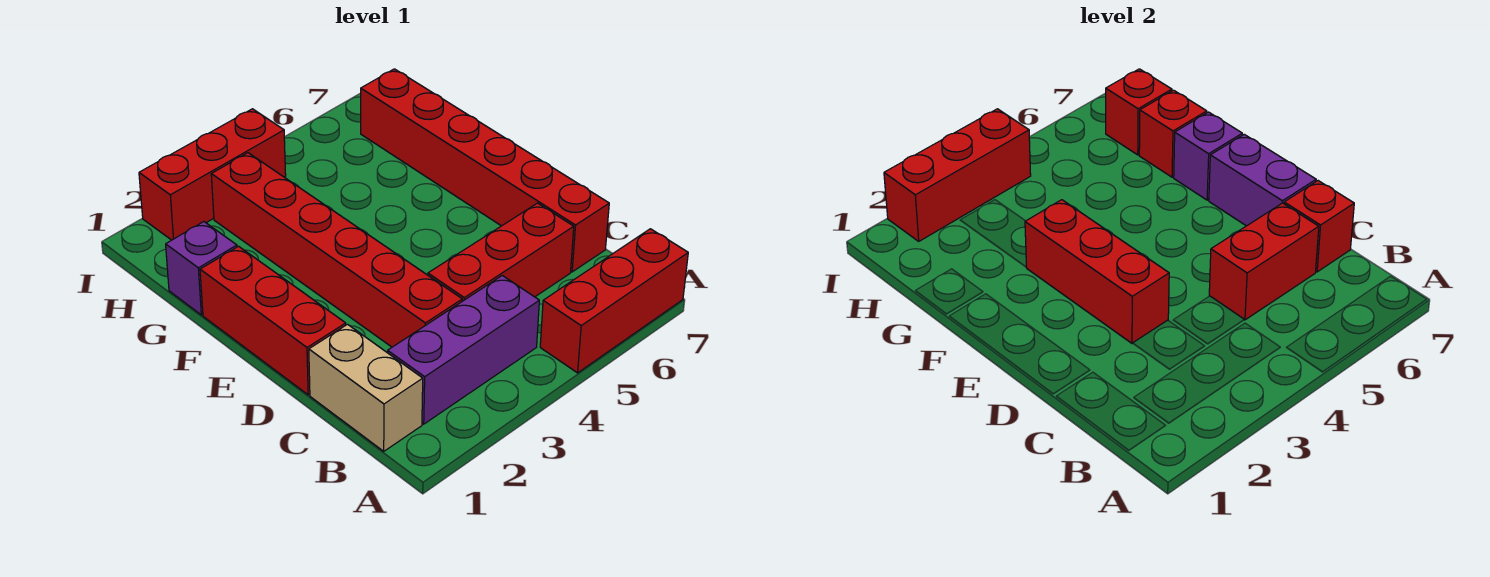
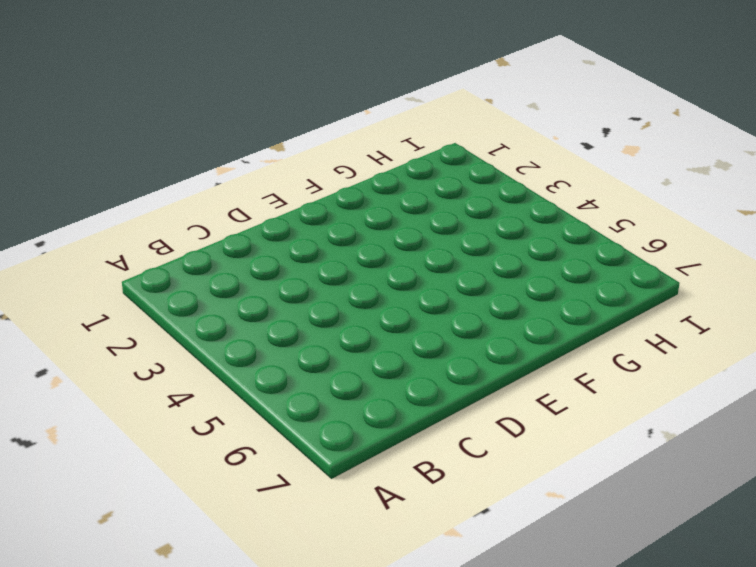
none -> red brick A5:A7 level 1
none -> tan brick B1:C1 level 1
none -> purple brick B2:B4 level 1

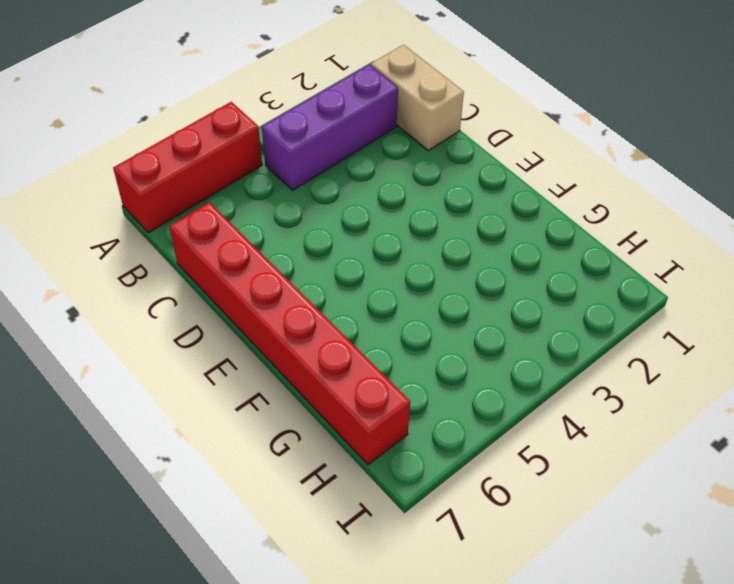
none -> red brick C3:H3 level 1
none -> red brick C4:C6 level 1
none -> red brick D1:F1 level 1

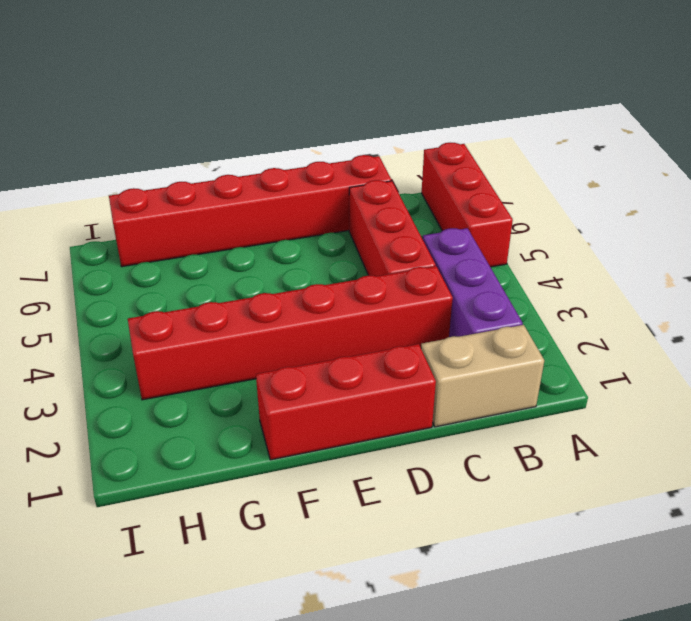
none -> purple brick G1 level 1
none -> red brick I2:I4 level 1
none -> red brick C5:C6 level 2

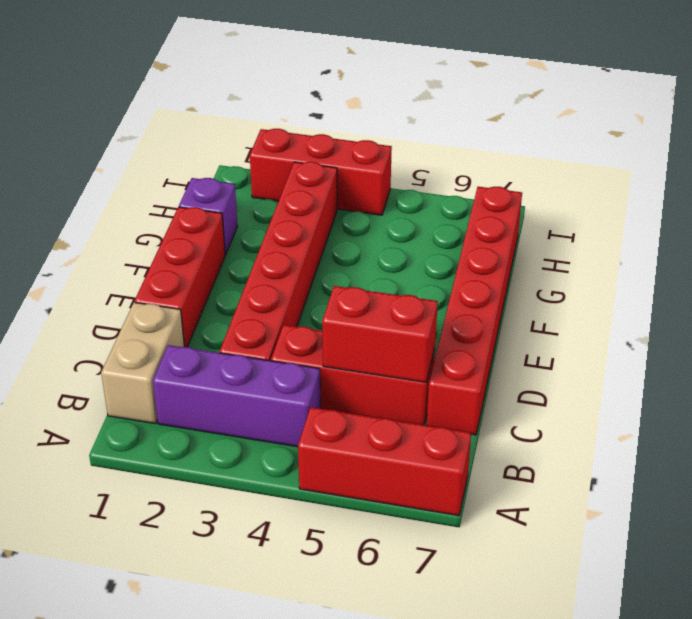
none -> red brick C7 level 2
none -> red brick D3:F3 level 2
none -> purple brick D7:E7 level 2

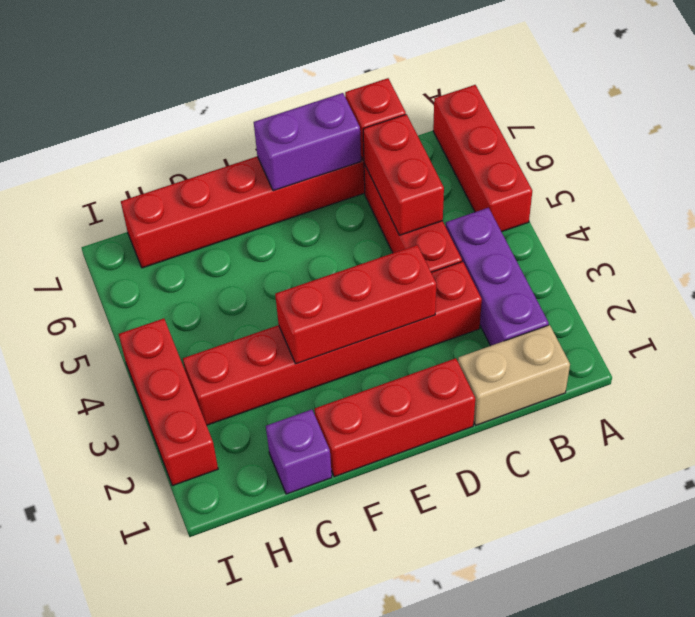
none -> purple brick F7 level 2
none -> red brick G7 level 2
none -> red brick H7 level 2

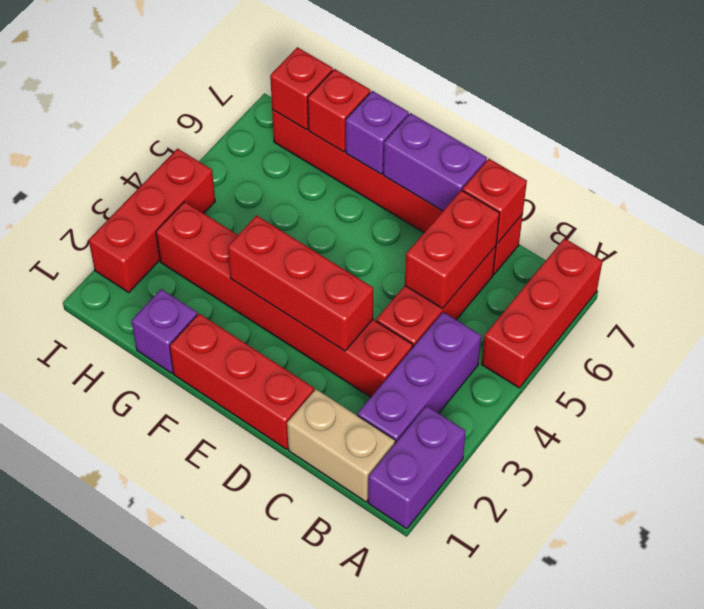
purple brick A1:A2 level 1 -> none
none -> red brick I2:I4 level 2

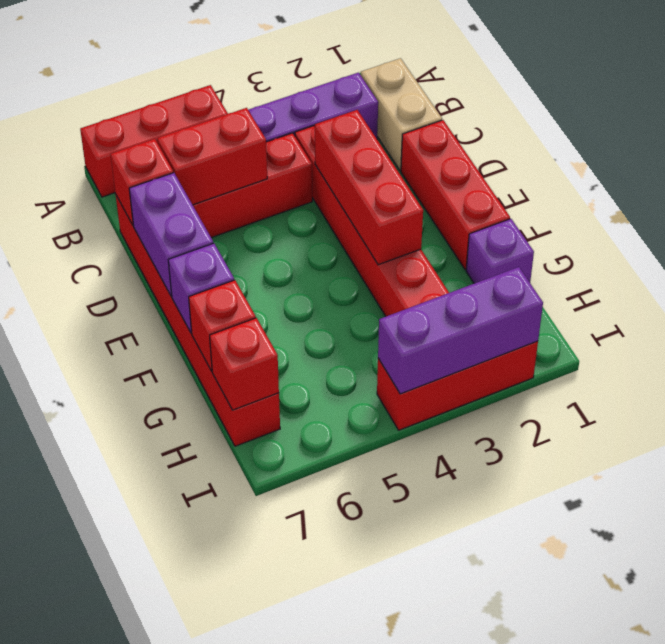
purple brick I2:I4 level 2 -> red brick I2:I4 level 2

